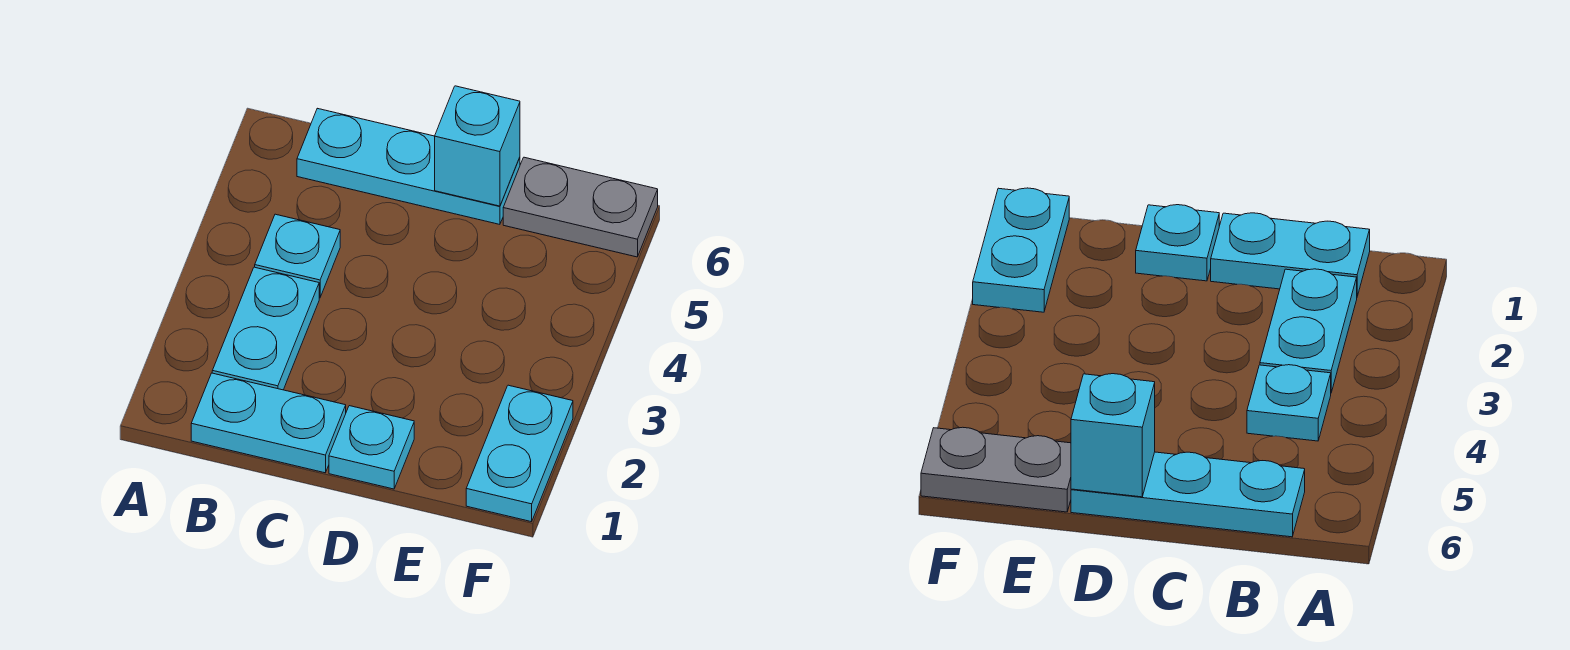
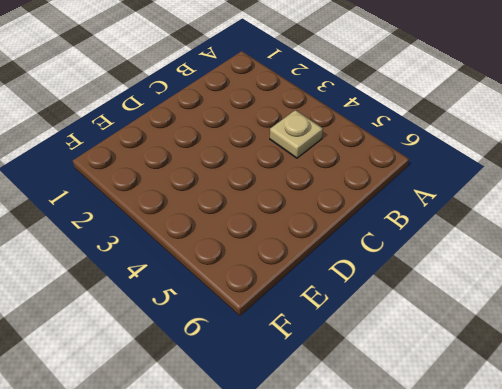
tan plate B4 level 1 -> cyan plate B4 level 1
none -> cyan plate B1:C1 level 1
none -> cyan plate B2:B3 level 1

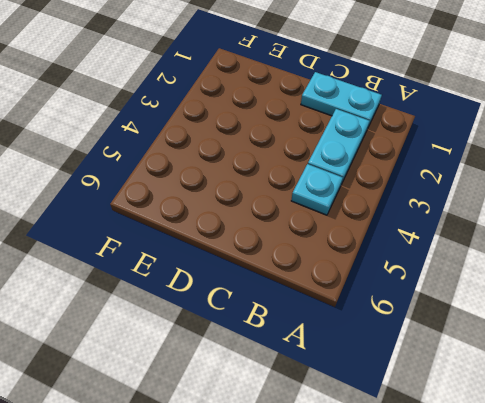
none -> cyan plate B6:D6 level 1
none -> cyan plate D1 level 1

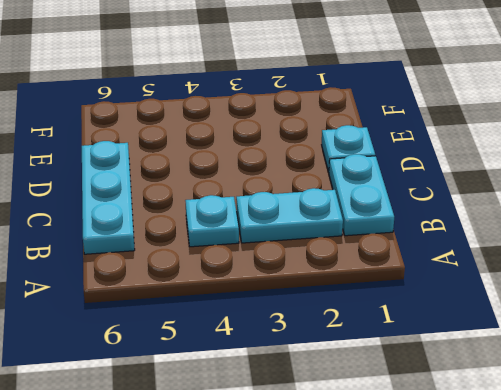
none -> grey plate E6:F6 level 1
none -> cyan plate F1:F2 level 1

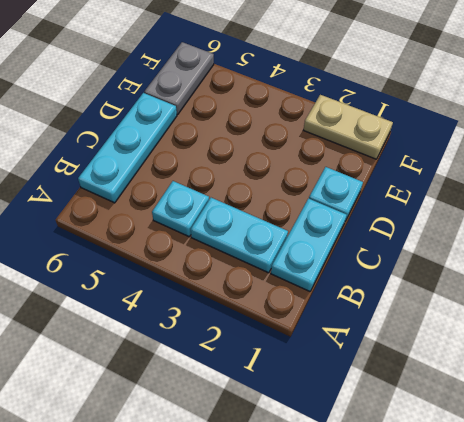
tan plate F1:F2 level 1 -> cyan plate F1:F2 level 1
none -> cyan brick D6 level 2

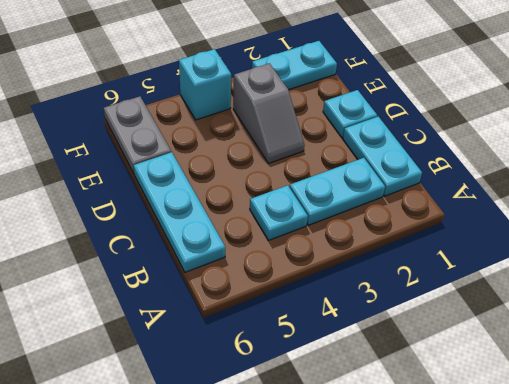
grey slope D3:E3 level 1 top E -> none
cyan brick F4 level 1 -> cyan brick D6 level 2

